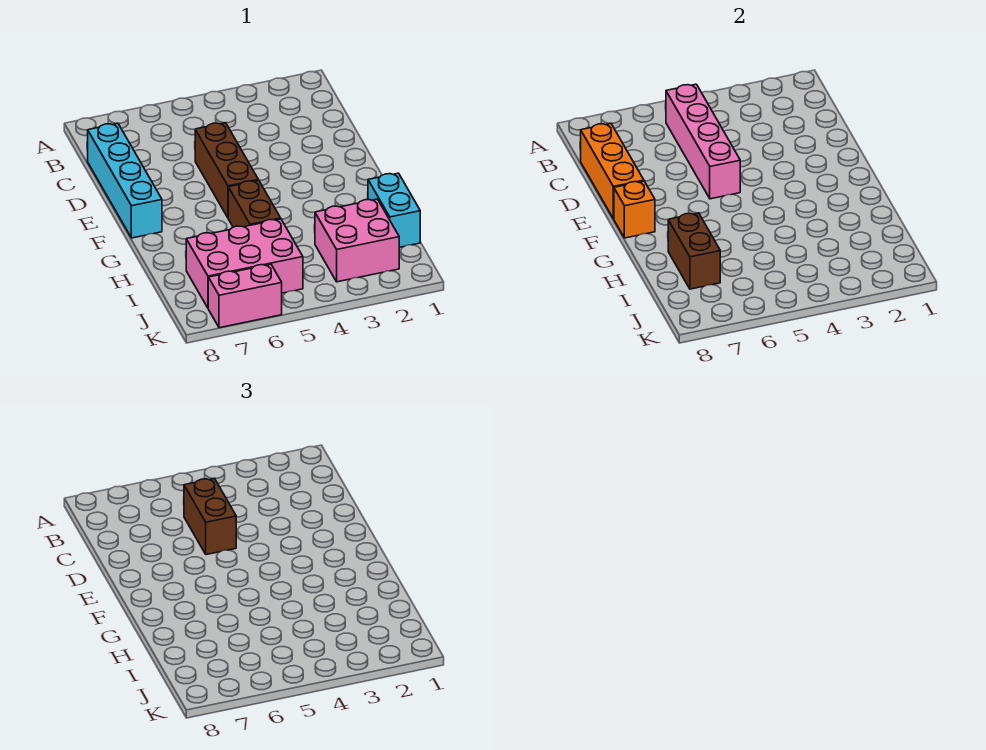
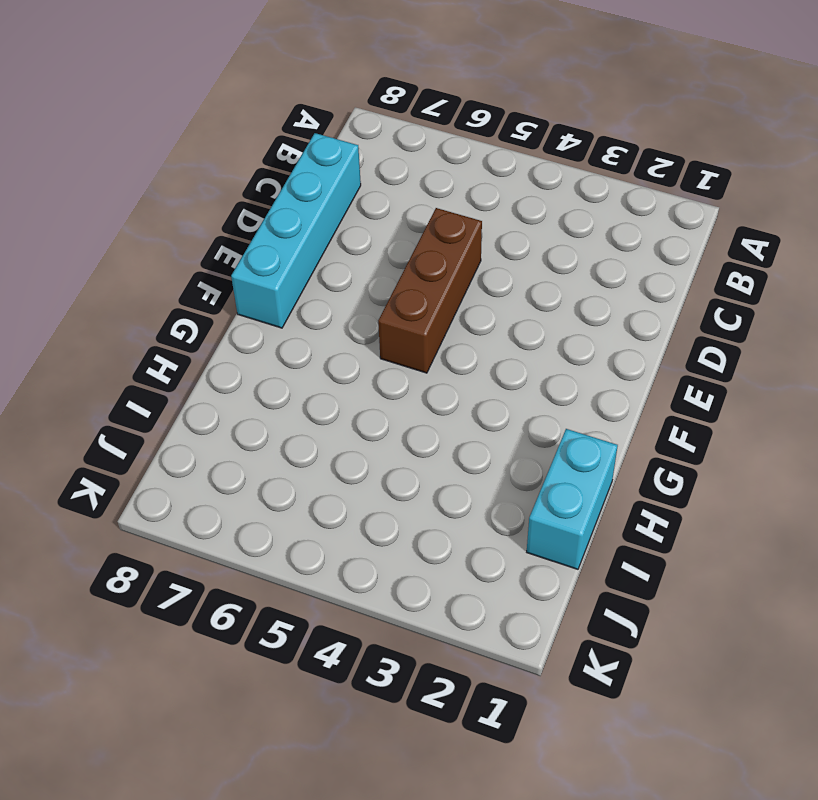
none -> brown brick G5:H5 level 1
none -> pink brick I2:J3 level 1
none -> pink brick I5:J7 level 1

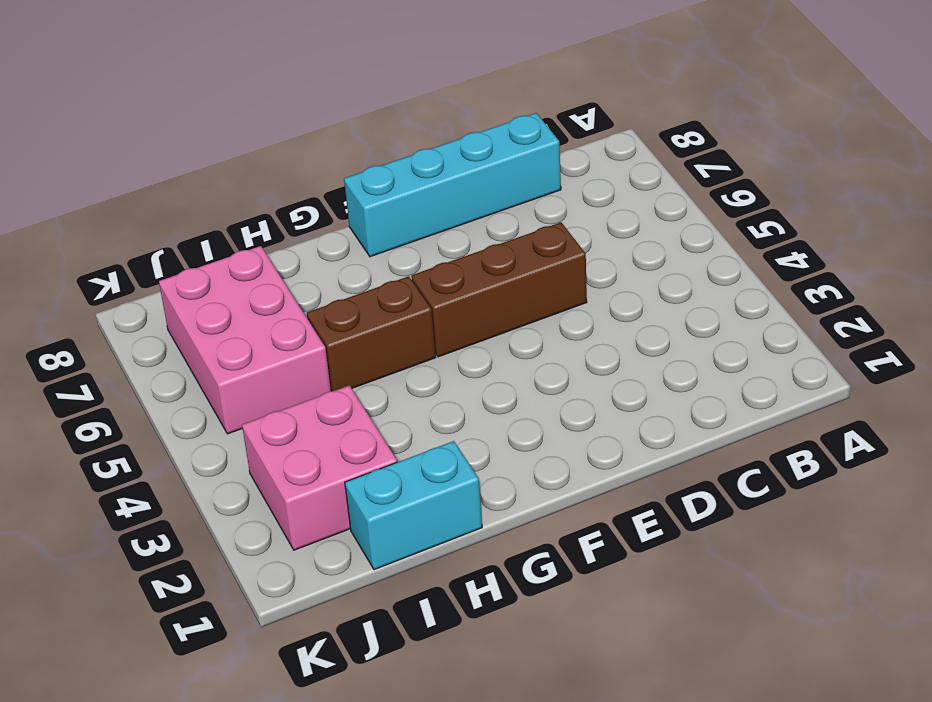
none -> pink brick K6:K7 level 1
none -> pink brick B5:E5 level 2
none -> orange brick C8:E8 level 2

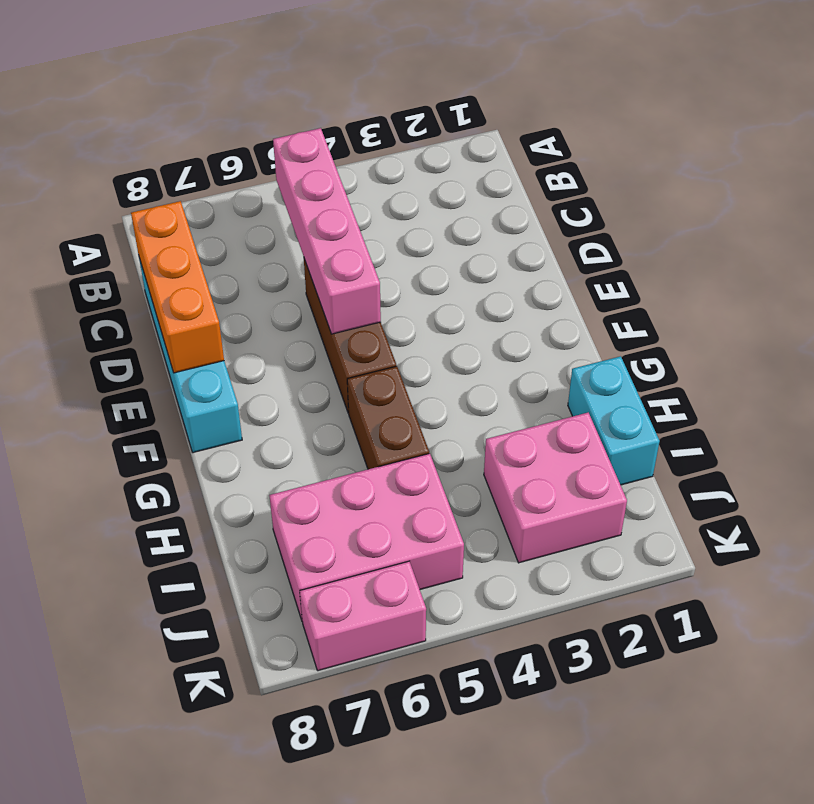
none -> orange brick F8 level 2
none -> brown brick H7:I7 level 2
none -> brown brick C5:D5 level 3

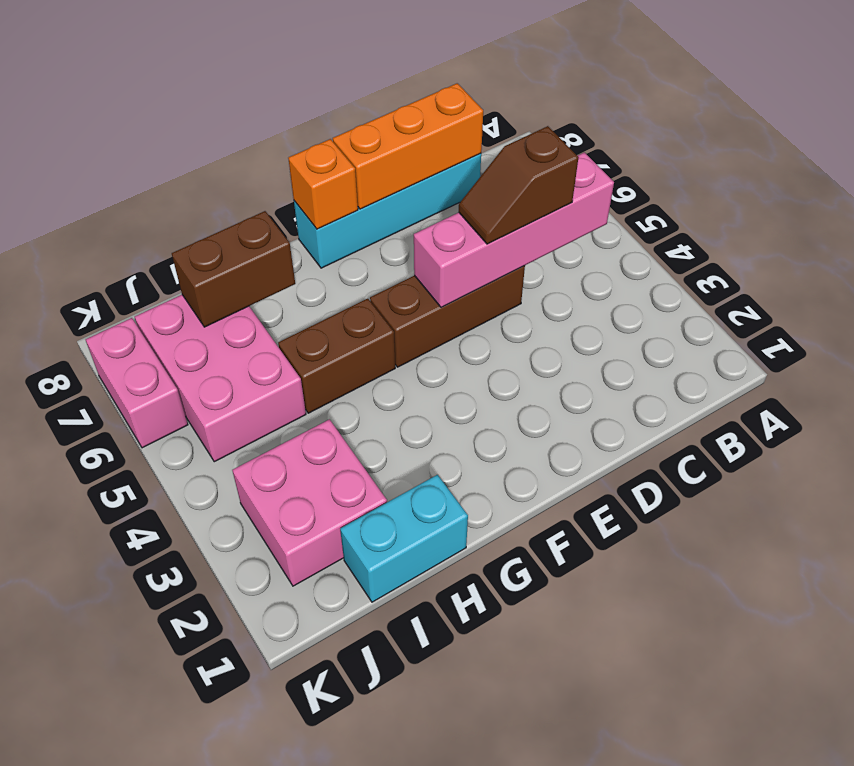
brown slope C5:D5 level 3 top C -> brown brick C5:D5 level 3

